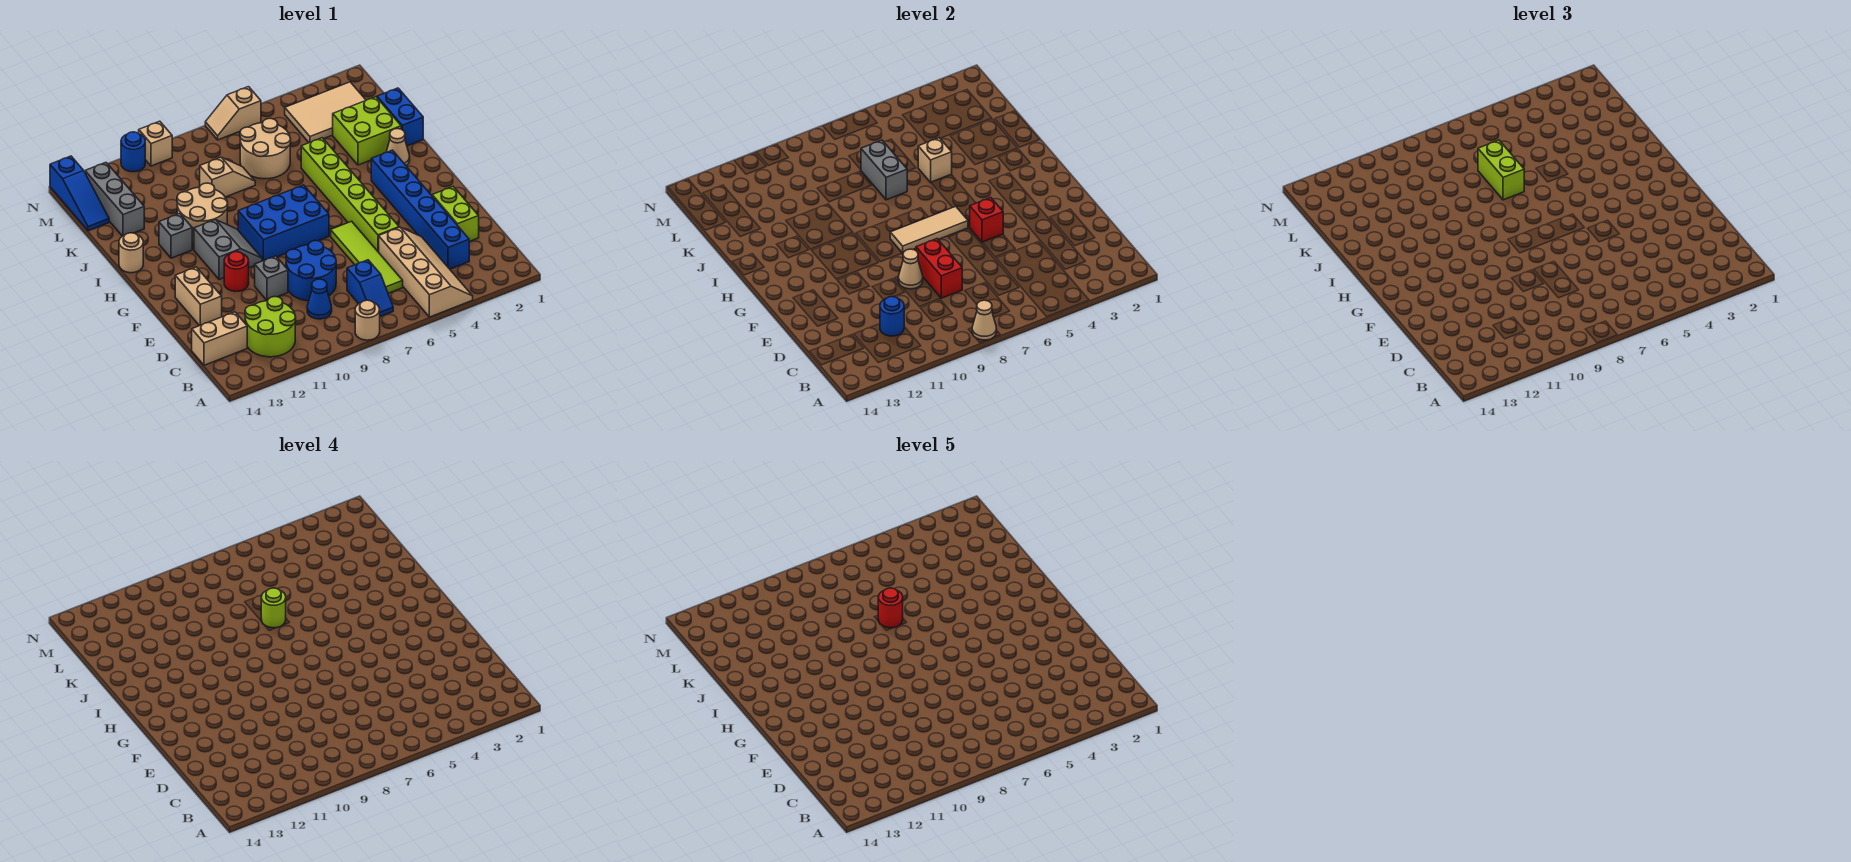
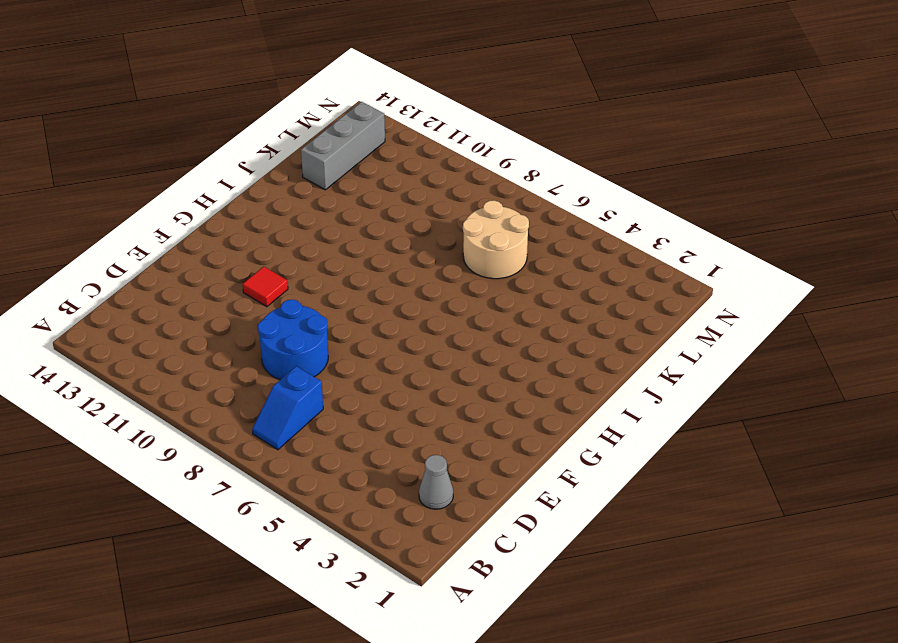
grey cone C2 level 1 -> none
red tile F11 level 1 -> red round brick F11 level 1
none -> tan slope A4:D5 level 1 top 5
none -> tan round brick A8 level 1
none -> lime round brick B11:C12 level 1
none -> blue brick C3:H3 level 1

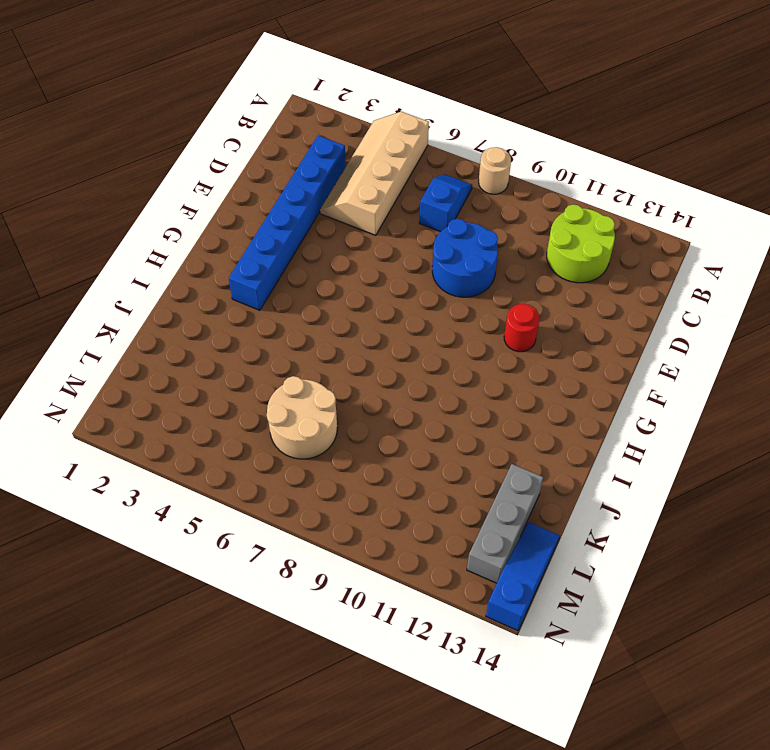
none -> lime tile C6:F6 level 1
none -> blue cone C9 level 1
none -> tan brick C13:C14 level 1
none -> lime brick D2:E2 level 1

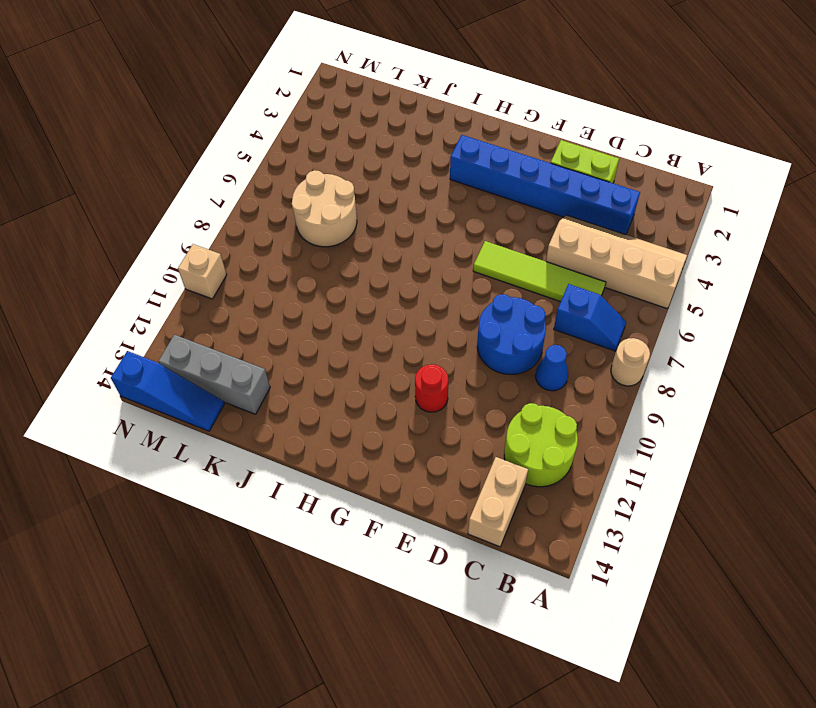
none -> lime brick E5:J5 level 1
none -> grey brick E10 level 1
none -> tan brick E13:F13 level 1
none -> blue brick G7:H9 level 1

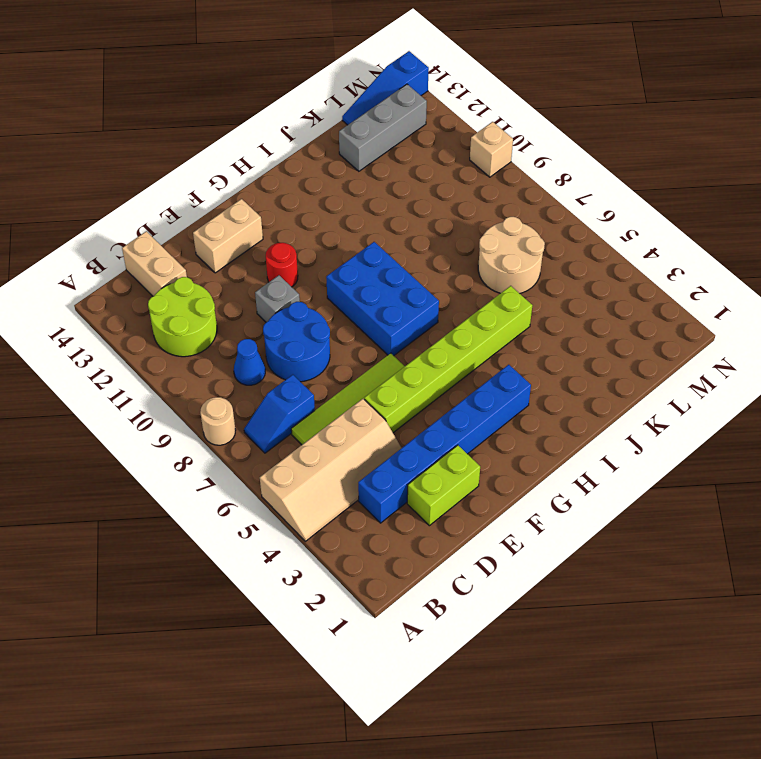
none -> grey slope G10:H11 level 1 top 11
none -> tan cone I2 level 1
none -> tan round brick I10:J11 level 1
none -> grey brick I12 level 1

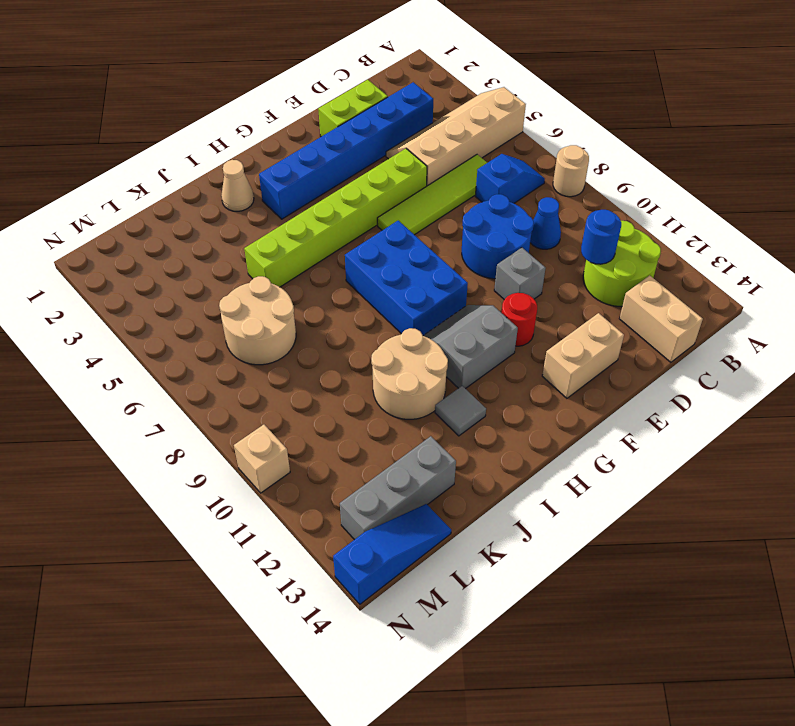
grey tile I12 level 1 -> grey brick I12 level 1
none -> tan round brick I14 level 1
none -> blue brick J1:K1 level 1
none -> lime brick J2:K3 level 1
none -> tan slope K8:K9 level 1 top 9

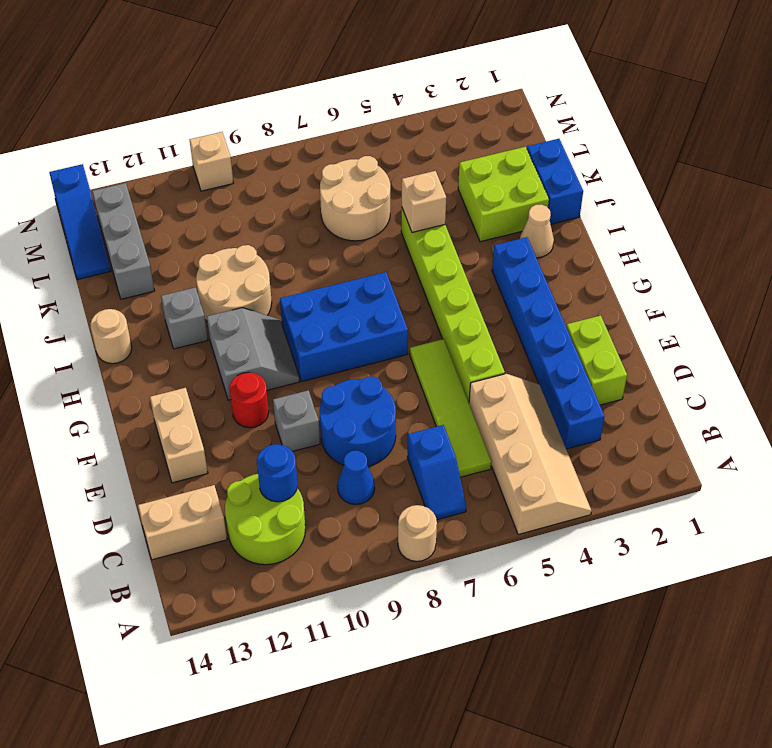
none -> tan slope K8:K9 level 1 top 9
none -> tan tile L2:M4 level 1
none -> tan slope N6:N7 level 1 top 6
none -> blue round brick N11 level 1

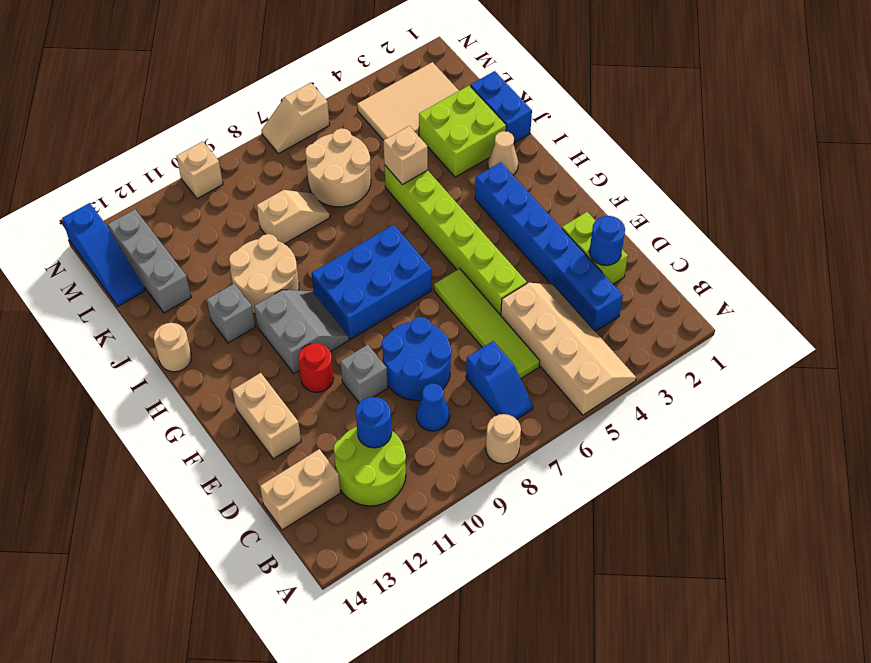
blue round brick D2 level 2 -> blue round brick N11 level 1
none -> tan cone A8 level 2
none -> red brick D8:E8 level 2
none -> tan cone E9 level 2
none -> red brick F5 level 2

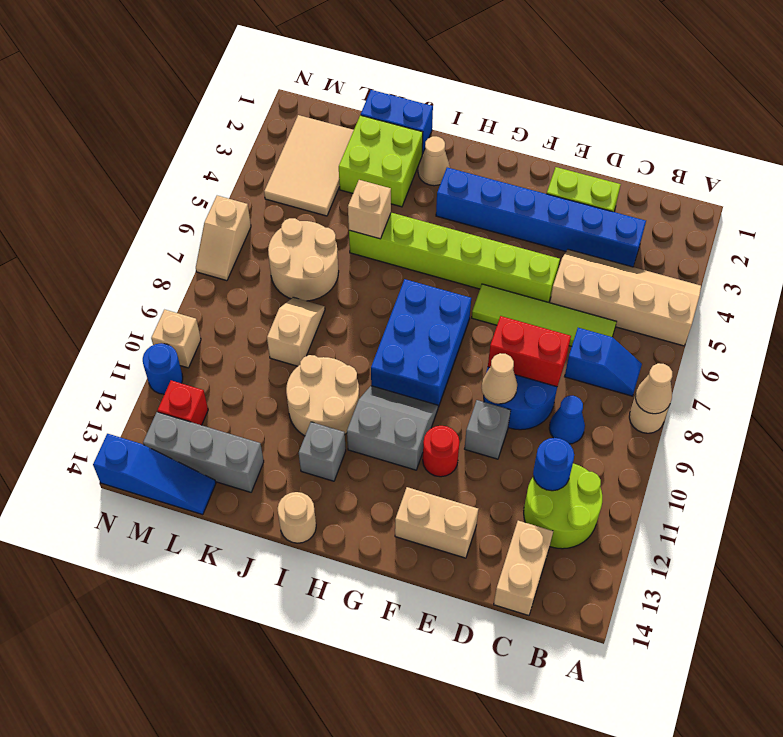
red brick M12 level 1 -> red brick F5 level 2
none -> tan tile G6:G8 level 2
none -> grey brick J7:K7 level 2
none -> lime brick J7:K7 level 3
none -> lime round brick J7 level 4

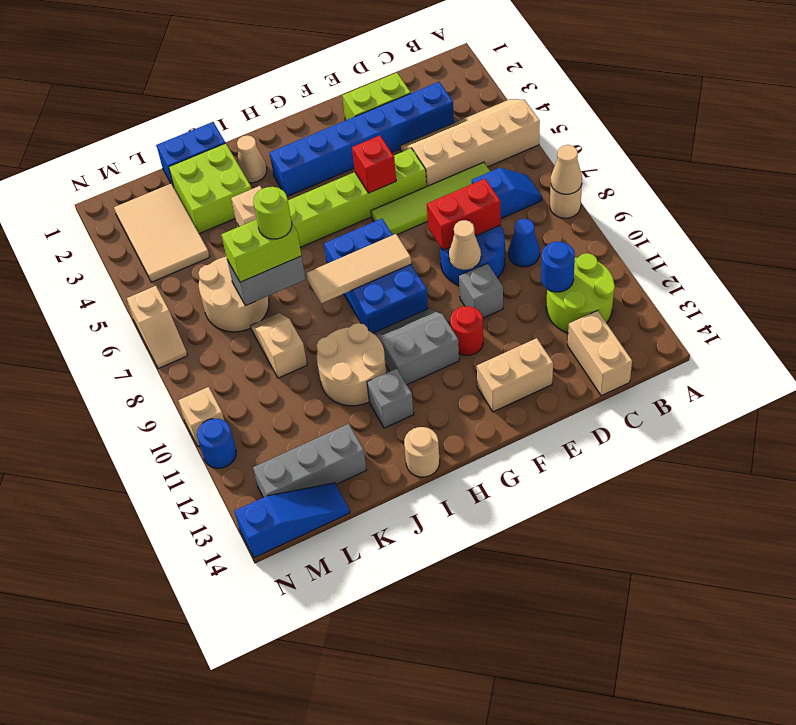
tan tile G8:I8 level 2 -> tan tile G6:G8 level 2
none -> red round brick J7 level 5

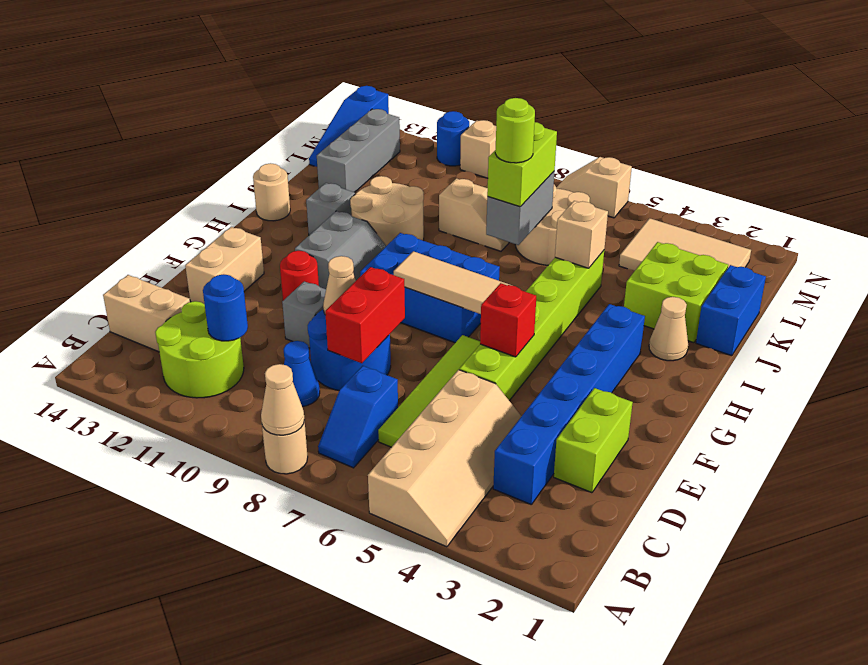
none -> red round brick J7 level 5

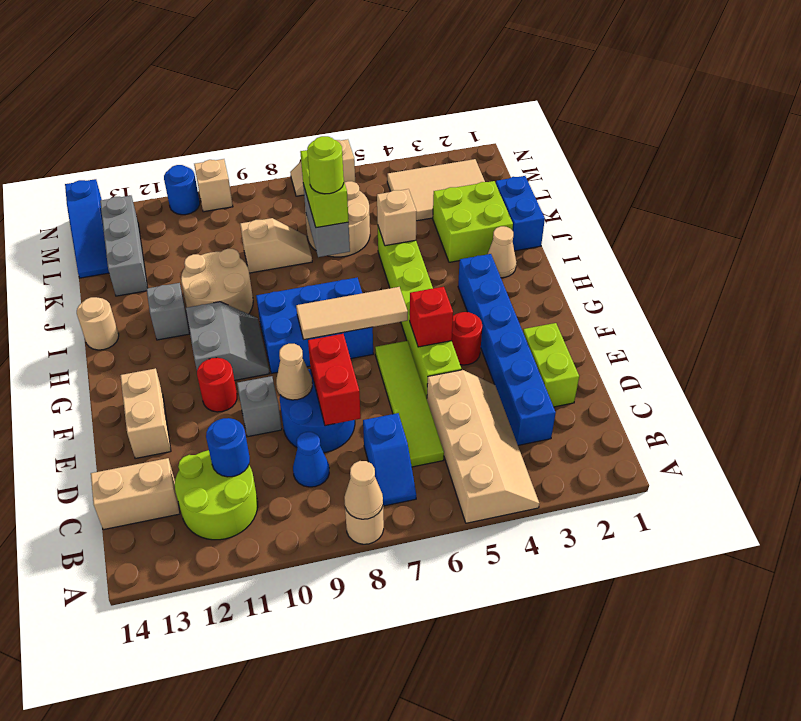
red round brick F4 level 1 -> red round brick J7 level 5

